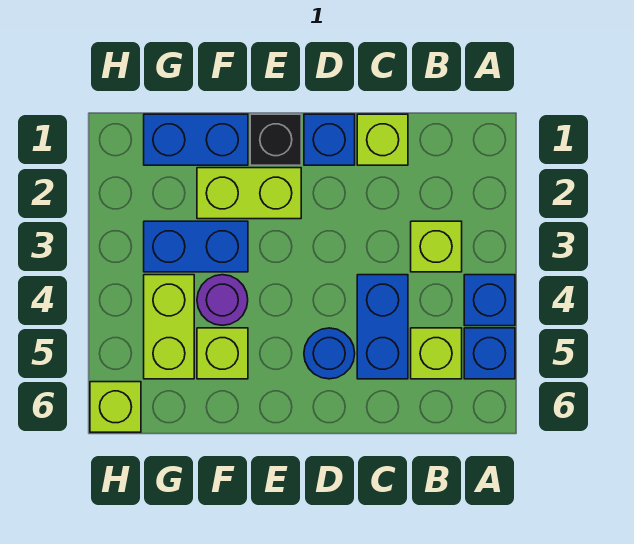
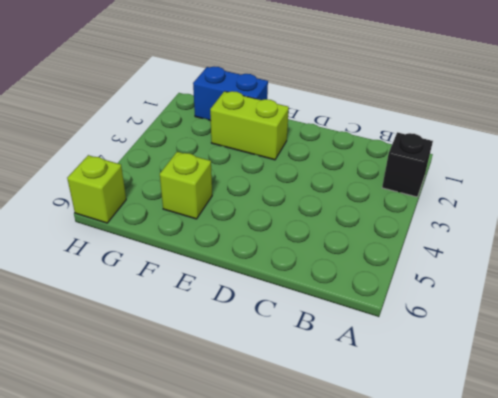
black brick A2 level 1 -> black brick E1 level 1
none -> blue brick A4 level 1
none -> blue brick A5 level 1
none -> lime brick B3 level 1

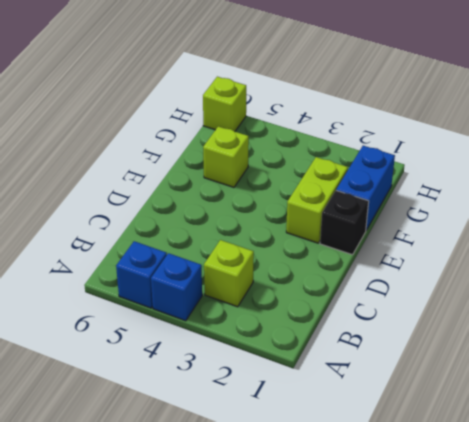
none -> lime brick B5 level 1
none -> lime brick C1 level 1
none -> blue brick C4:C5 level 1

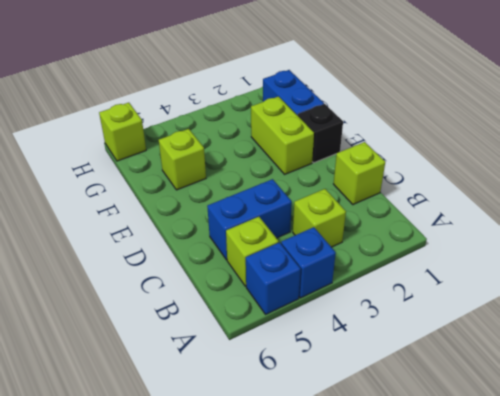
none -> blue brick D1 level 1
none -> blue round brick D5 level 1
none -> blue brick F3:G3 level 1

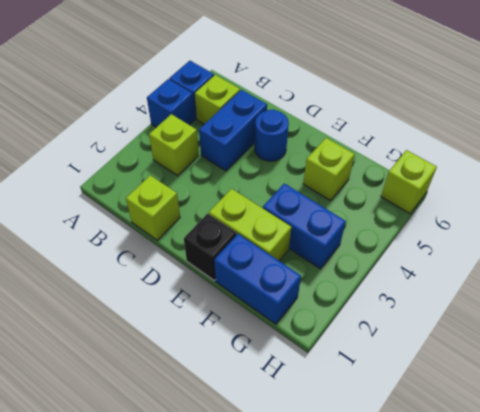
none -> blue brick D1 level 1
none -> purple round brick F4 level 1
none -> lime brick G4:G5 level 1

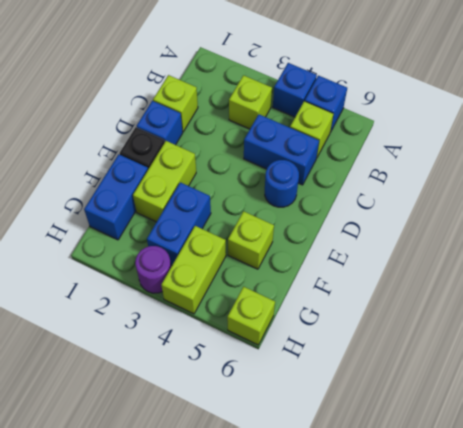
lime brick G4:H4 level 1 -> lime brick G4:G5 level 1
purple round brick H3 level 1 -> purple round brick F4 level 1

